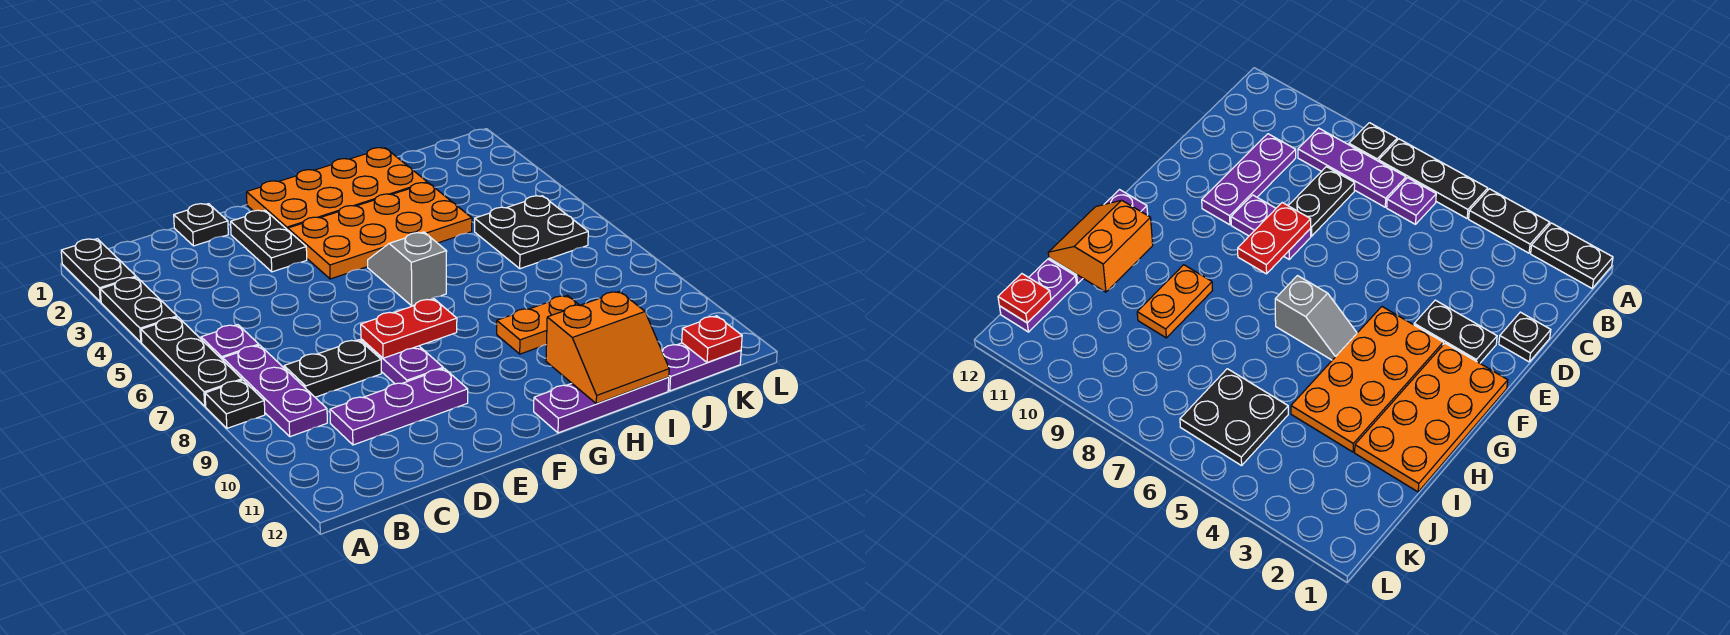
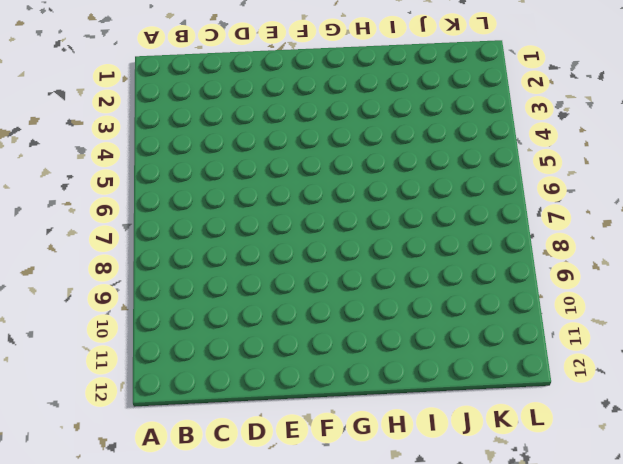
none -> black plate A1:A2 level 1
none -> black plate A3:A4 level 1
none -> black plate A5:A7 level 1

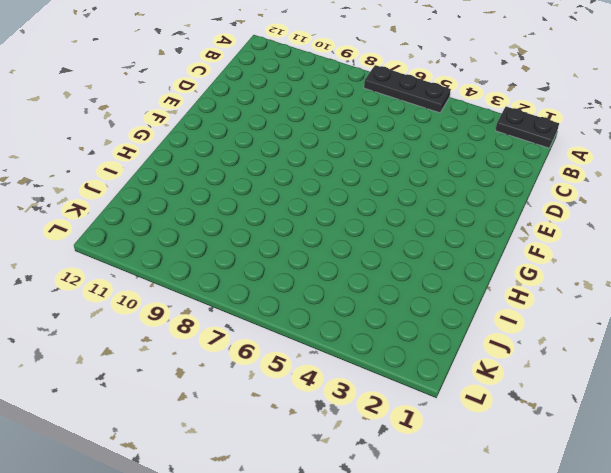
none -> black plate A3:A4 level 1
none -> black plate A8 level 1
none -> purple plate B6 level 1

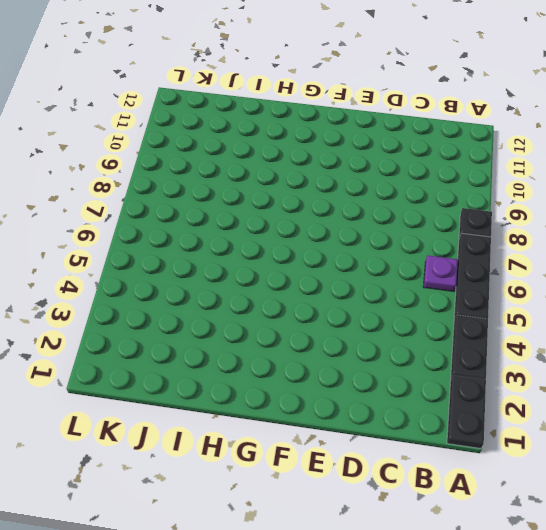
none -> purple plate B7:B9 level 1
none -> black plate C8:D8 level 1
none -> purple plate C10:E10 level 1

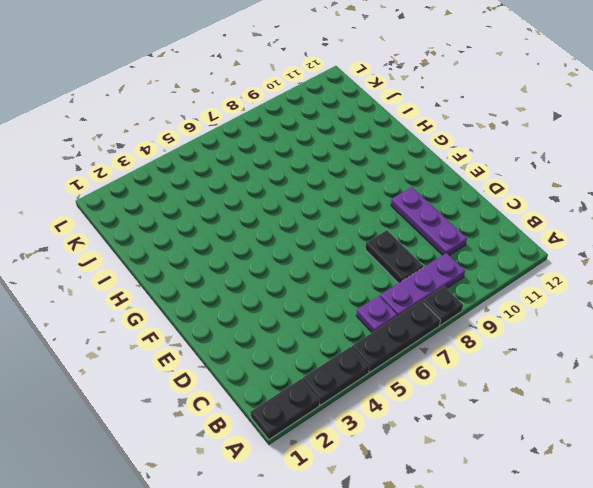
none -> black plate D1 level 1
none -> black plate E2:E3 level 1
none -> purple plate E8:E9 level 1

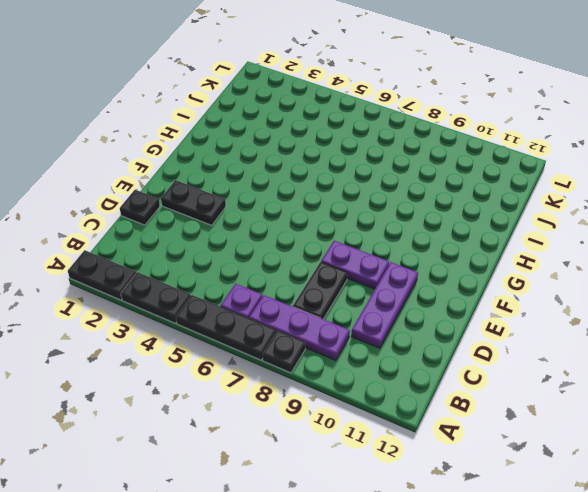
none -> orange plate F1:I2 level 1
none -> orange plate F3:I4 level 1
none -> grey slope G5:G6 level 1 top 6

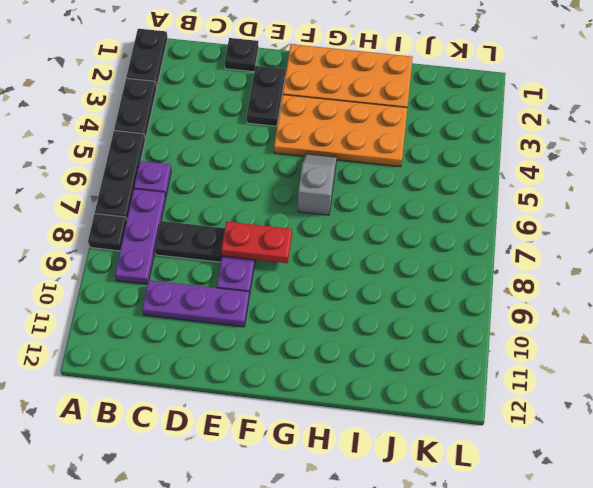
none -> purple plate G12:I12 level 1
none -> orange plate H9:I9 level 1
none -> black plate J5:K6 level 1

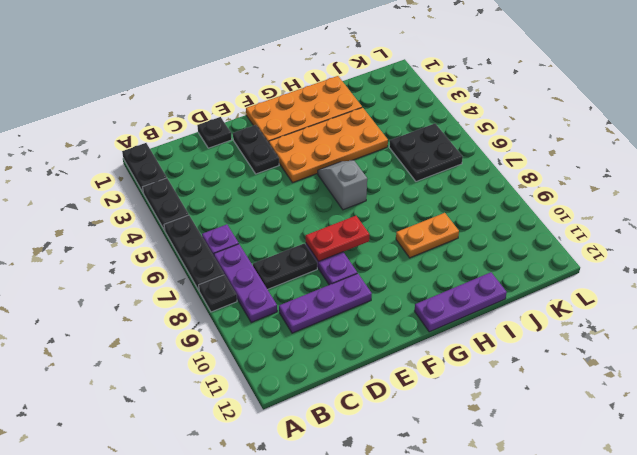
none -> purple plate J12:K12 level 1
none -> orange slope H11:I12 level 2 top 11
none -> red plate K12 level 2

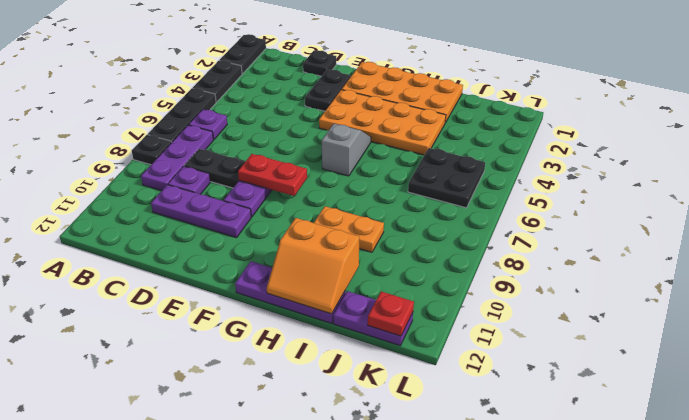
purple plate C9 level 1 -> none

